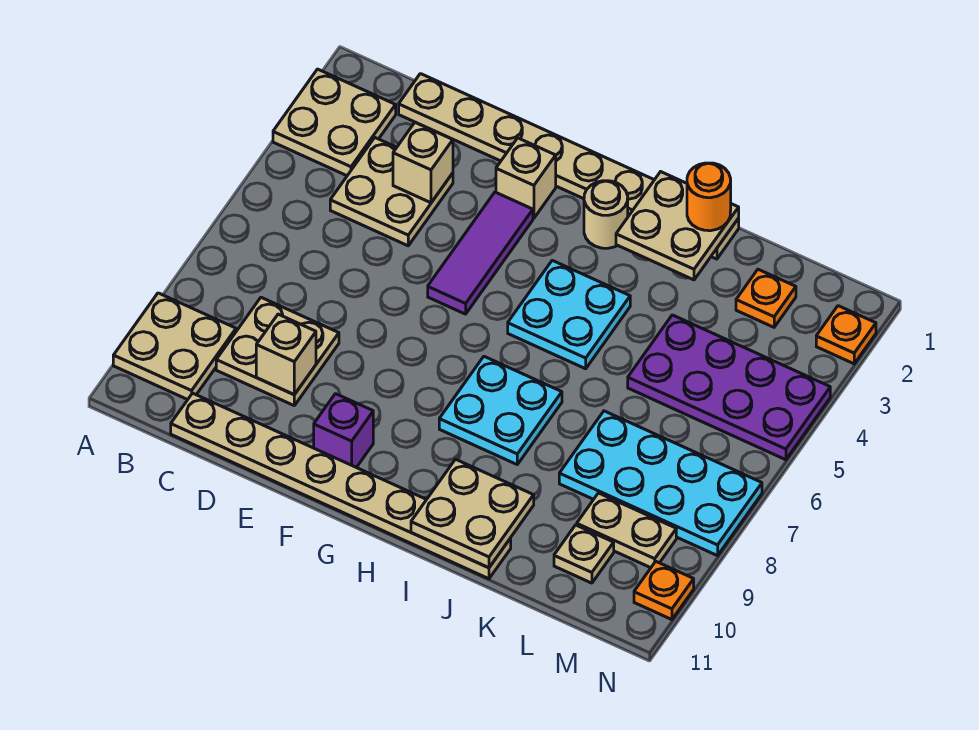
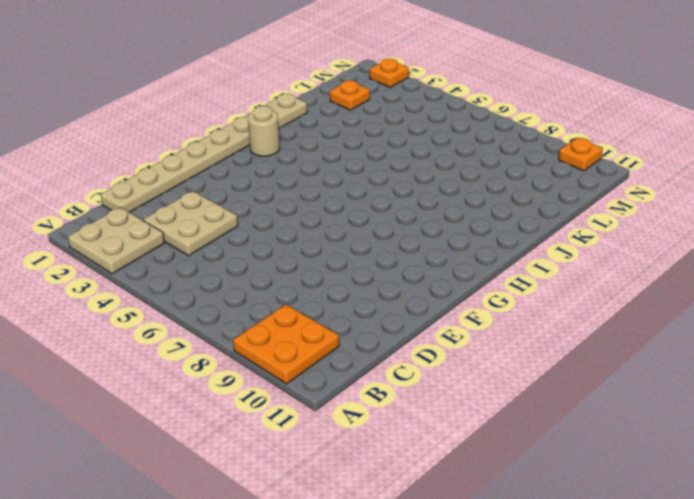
orange plate A9:B10 level 1 -> tan plate A9:B10 level 1
none -> tan plate C8:D9 level 1
none -> tan plate C11:J11 level 1
none -> tan brick F2 level 1

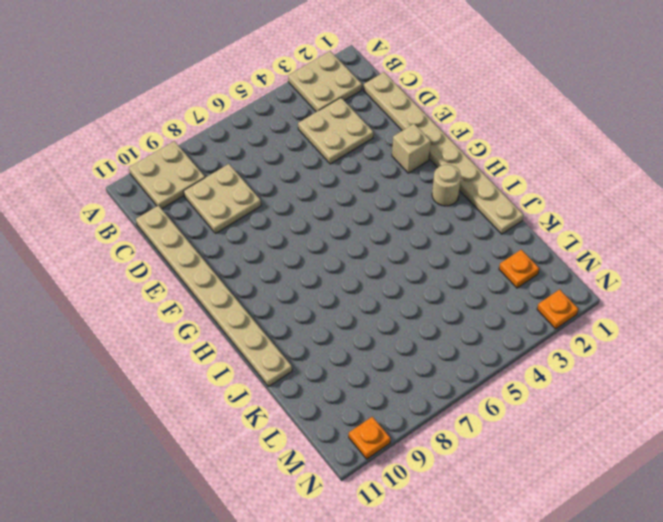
none -> purple tile F3:F5 level 1
none -> purple brick F10 level 1
none -> cyan plate H4:I5 level 1

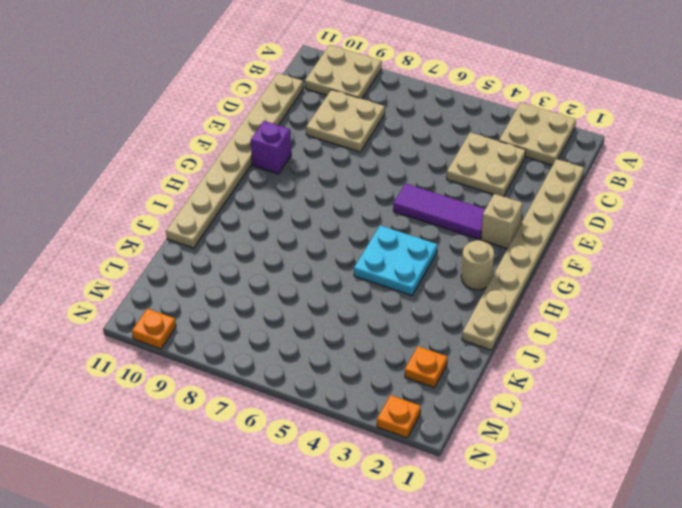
none -> cyan plate H7:I8 level 1
none -> purple plate K4:N5 level 1
none -> cyan plate K7:N8 level 1

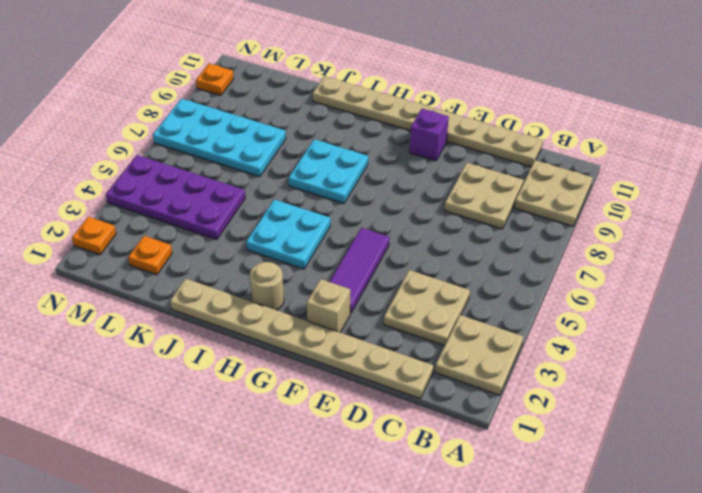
none -> tan plate L9:M9 level 1
none -> tan plate L10 level 1
none -> tan brick D3 level 2

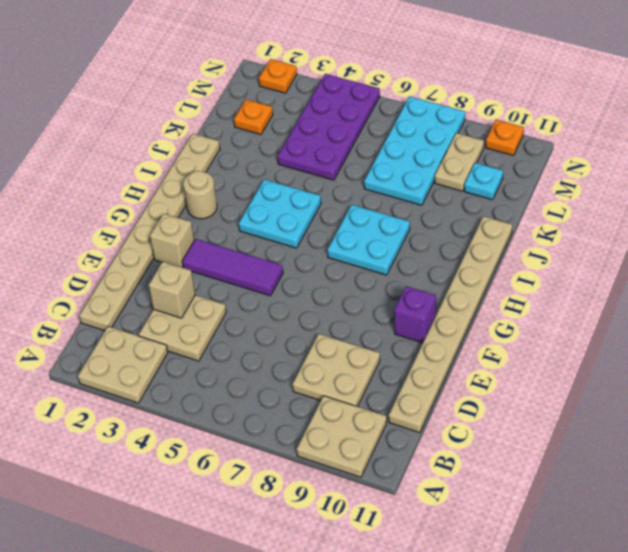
cyan plate L10 level 1 -> tan plate L10 level 1
none -> tan brick D9 level 2
none -> tan plate I1:J2 level 2
none -> tan plate I10:J11 level 2

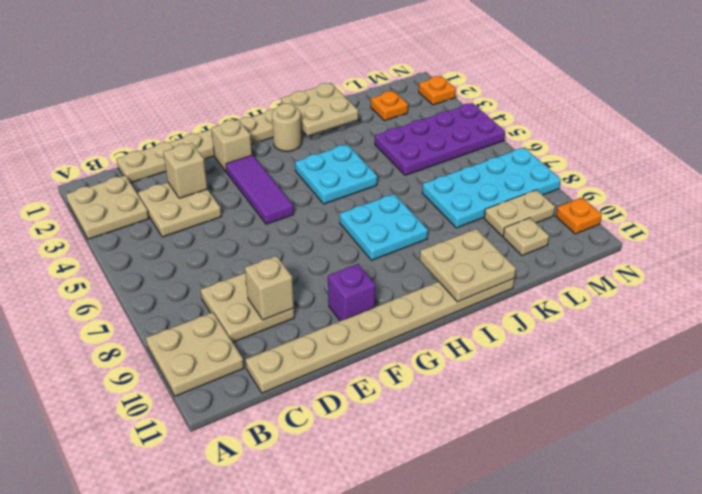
none -> orange round brick J1 level 3

